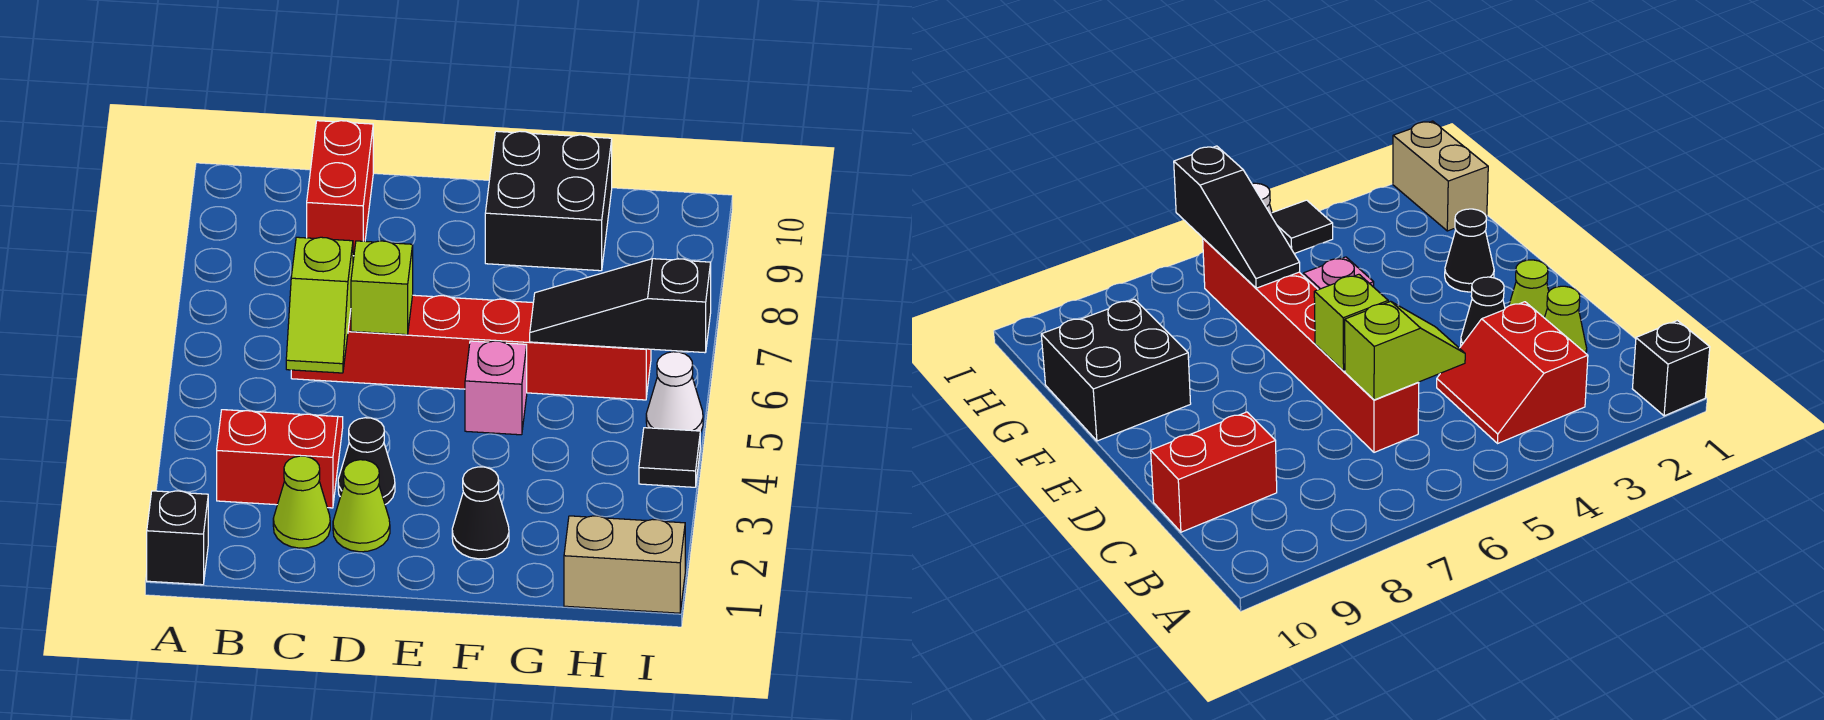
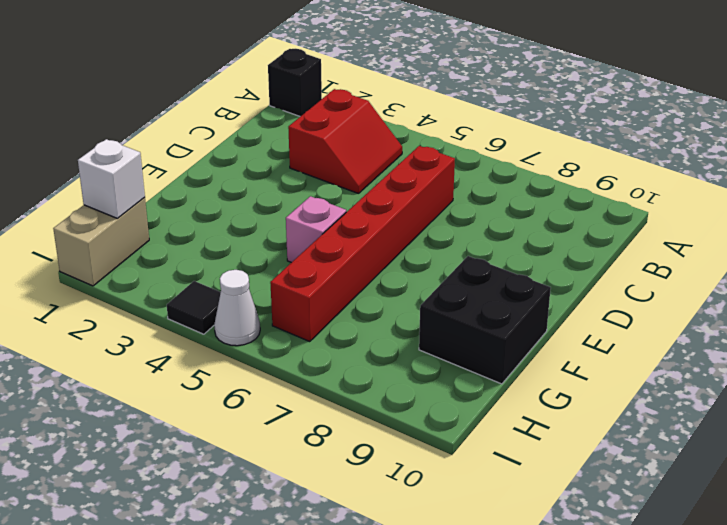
white brick H1 level 2 -> none
none -> lime cone C2 level 1
none -> red brick C9:C10 level 1
none -> lime cone D2 level 1

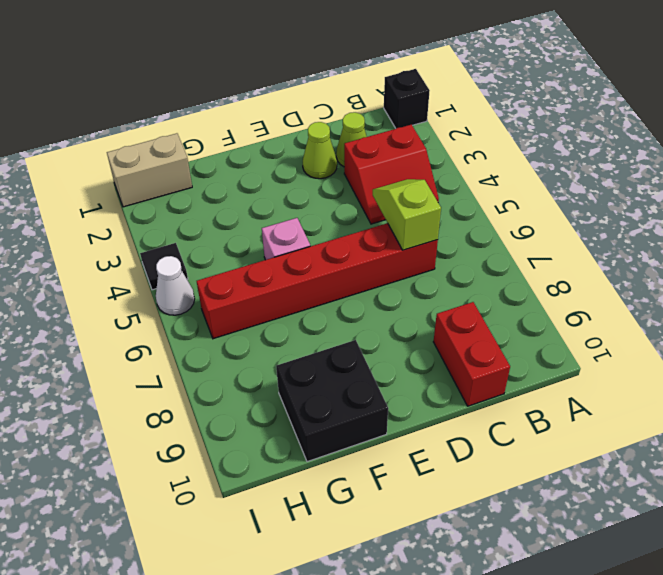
none -> black cone D3 level 1
none -> black cone F2 level 1
none -> lime brick D6 level 2

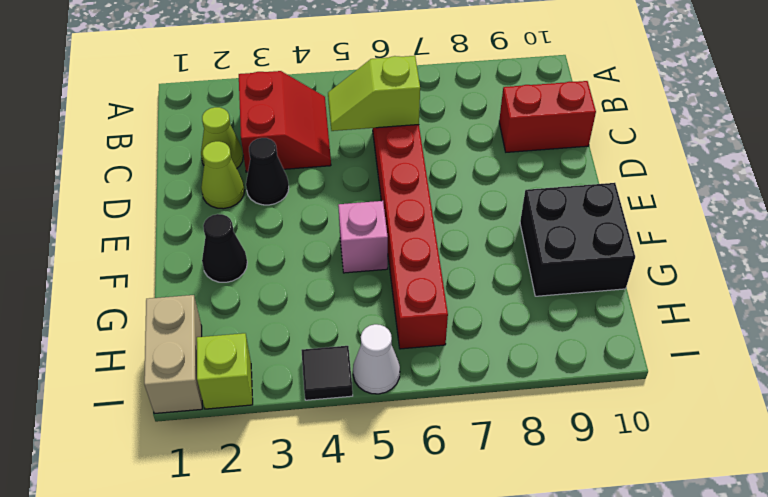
lime brick I2 level 1 -> lime brick D6 level 2
none -> black brick A1 level 1
none -> black slope G6:I6 level 2 top I

